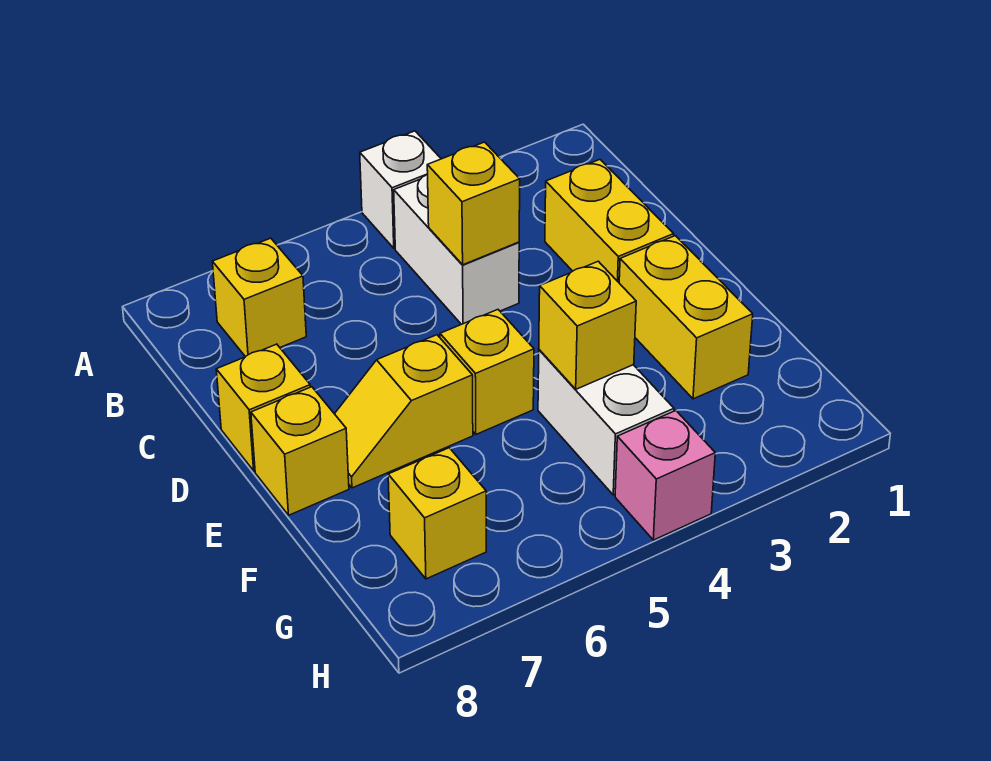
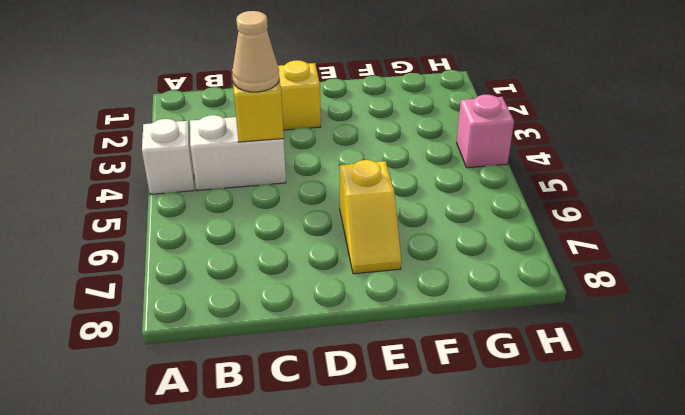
tan cone C4 level 3 -> none
none -> yellow brick B7 level 1
none -> yellow brick D8 level 1
none -> yellow brick E2:F2 level 1

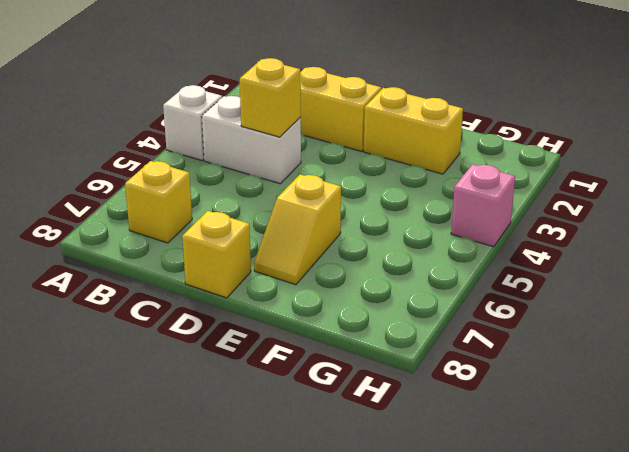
none -> yellow brick E5 level 1
none -> yellow brick E8 level 1
none -> white brick F4:G4 level 1

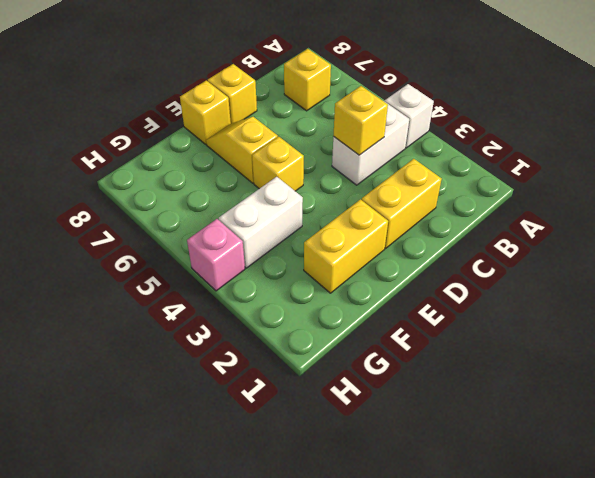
none -> yellow brick G7 level 1
none -> yellow brick F4 level 2

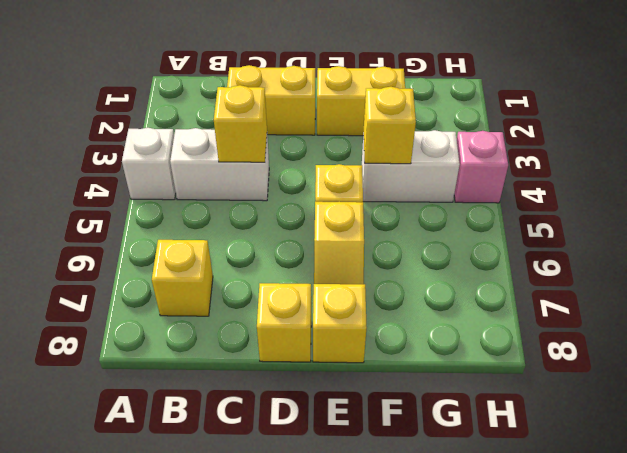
none -> yellow brick G7 level 1

